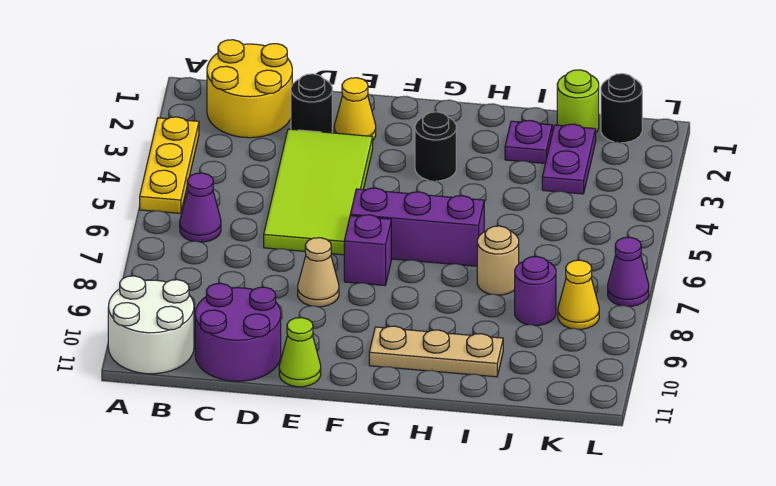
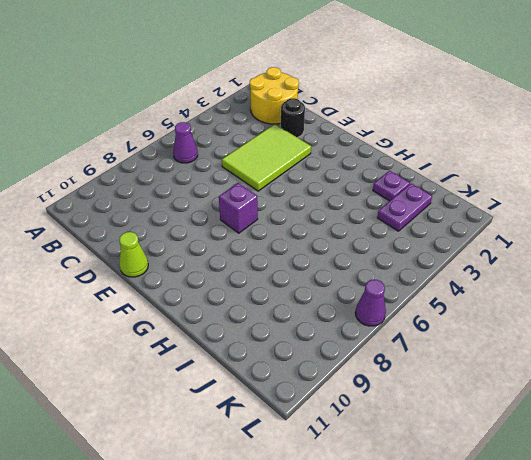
lime tile D3:E5 level 1 -> lime tile D3:E6 level 1
none -> yellow plate A3:A5 level 1
none -> white round brick A10:B11 level 1
none -> purple round brick C10:D11 level 1

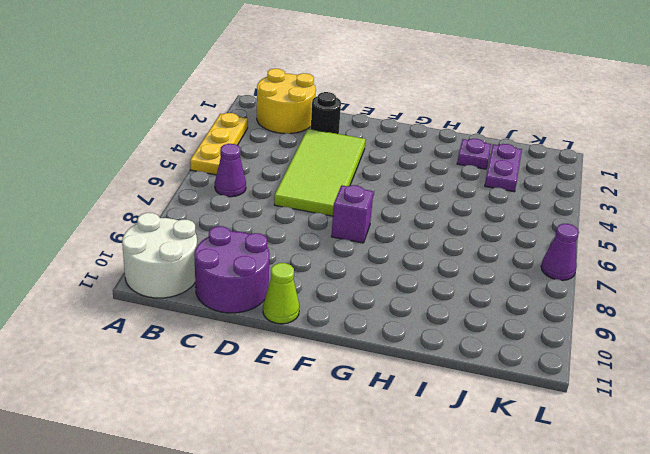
none -> yellow cone E2 level 1
none -> tan cone E8 level 1
none -> purple brick F6:H6 level 1

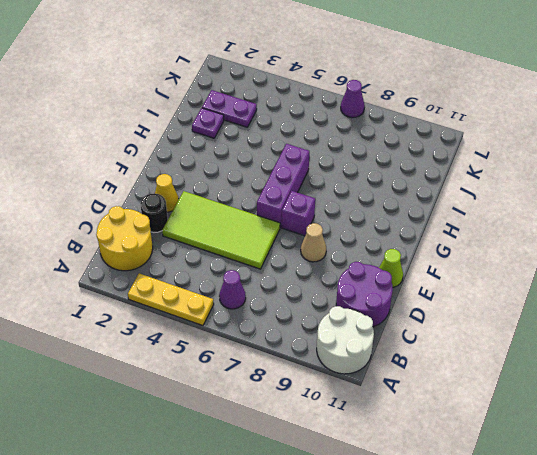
none -> black round brick G3 level 1
none -> tan plate G10:I10 level 1
none -> tan round brick I7 level 1

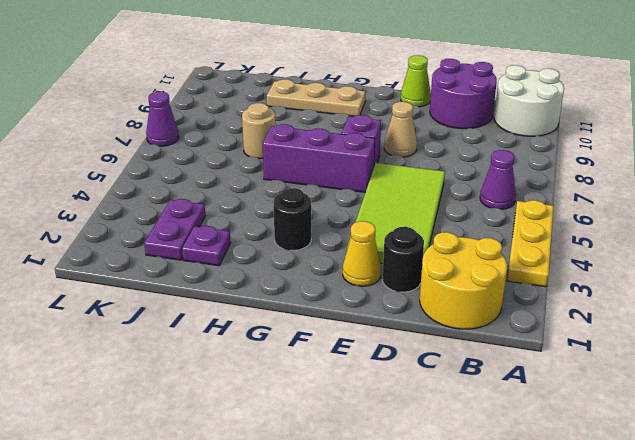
none -> lime round brick J1 level 1
none -> purple round brick J8 level 1
none -> black round brick K1 level 1

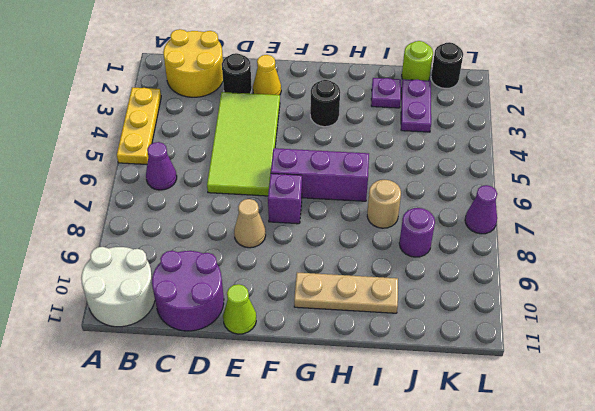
none -> yellow cone K8 level 1

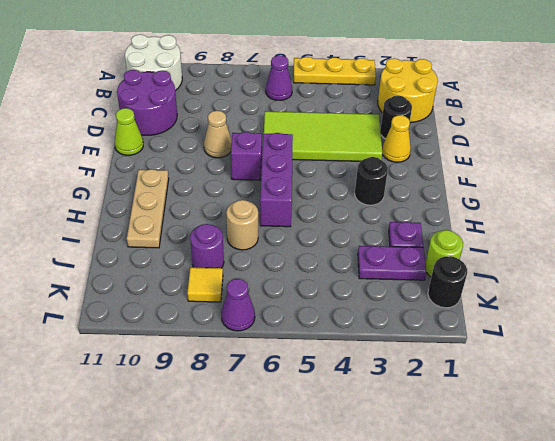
yellow tile K8 level 1 -> yellow cone K8 level 1

